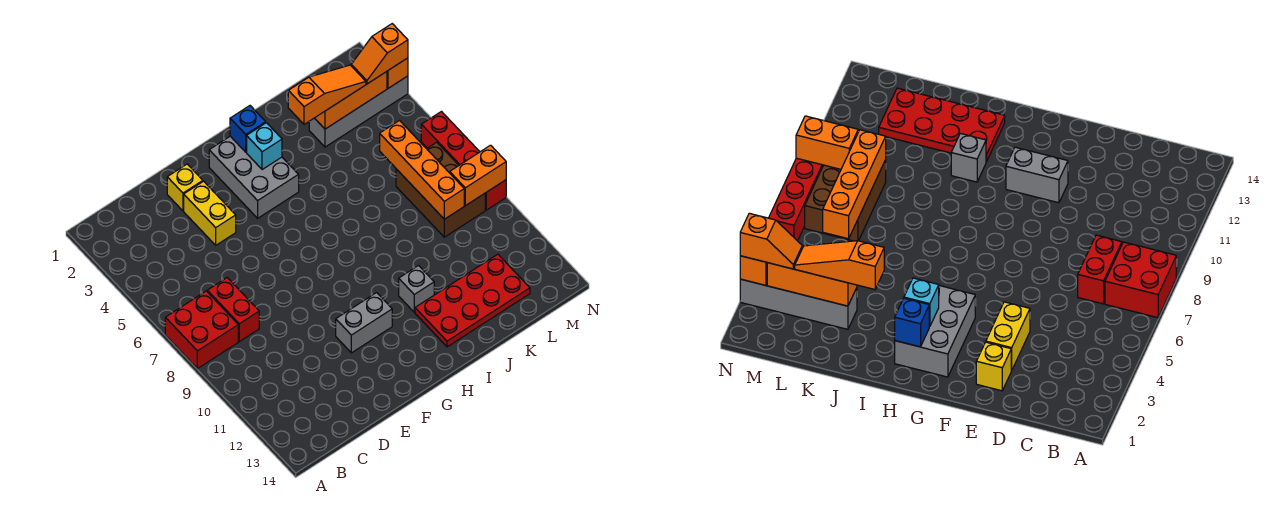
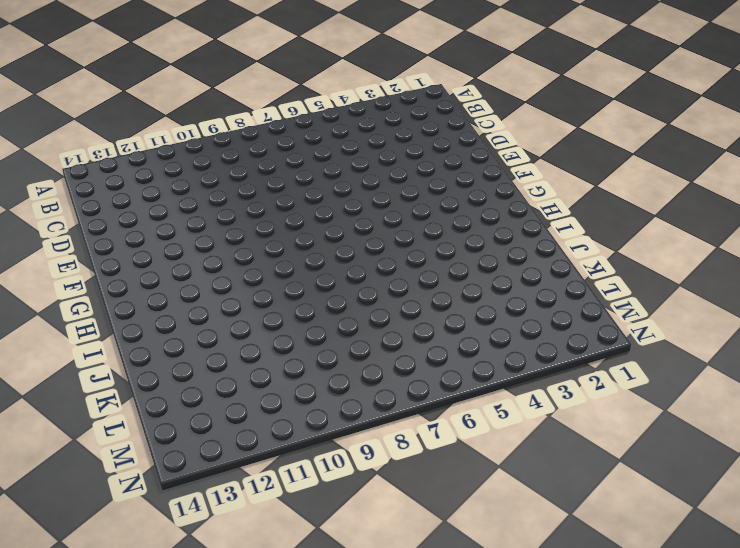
none -> red brick A7:B8 level 1
none -> red brick C7:C8 level 1
none -> yellow brick E2 level 1

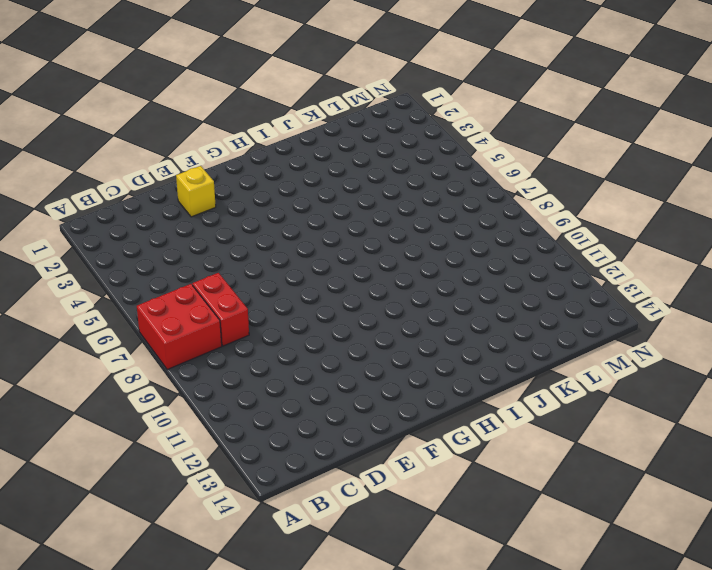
none -> yellow brick E3:E4 level 1
none -> grey brick F11:G11 level 1
none -> grey brick G2:H4 level 1

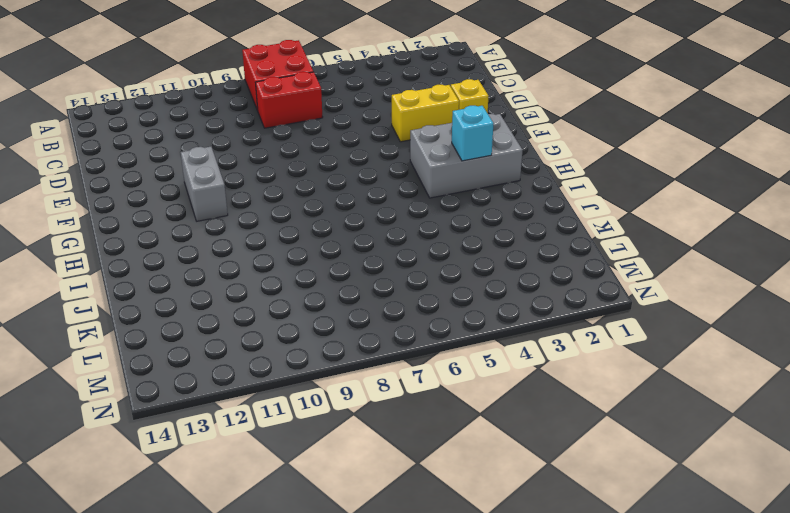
none -> grey brick I11 level 1
none -> red plate I12:L13 level 1
none -> grey brick K3:N3 level 1

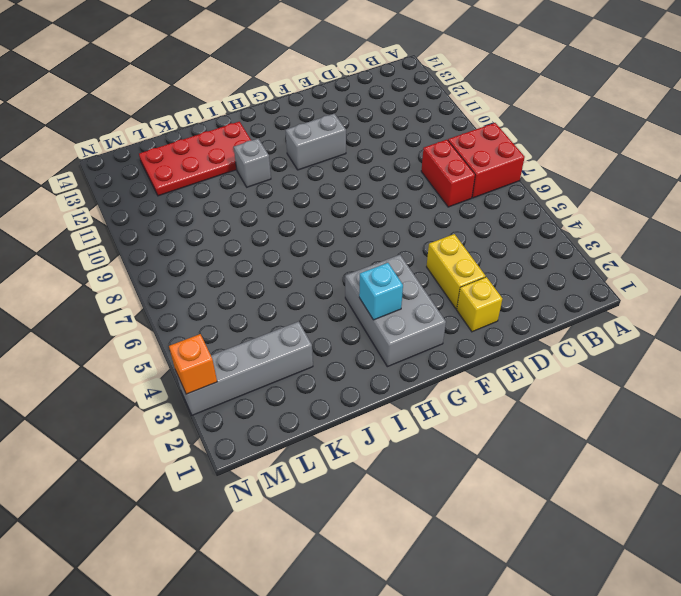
none -> brown brick L7:M9 level 1
none -> red brick N6:N9 level 1
none -> blue brick H2 level 2

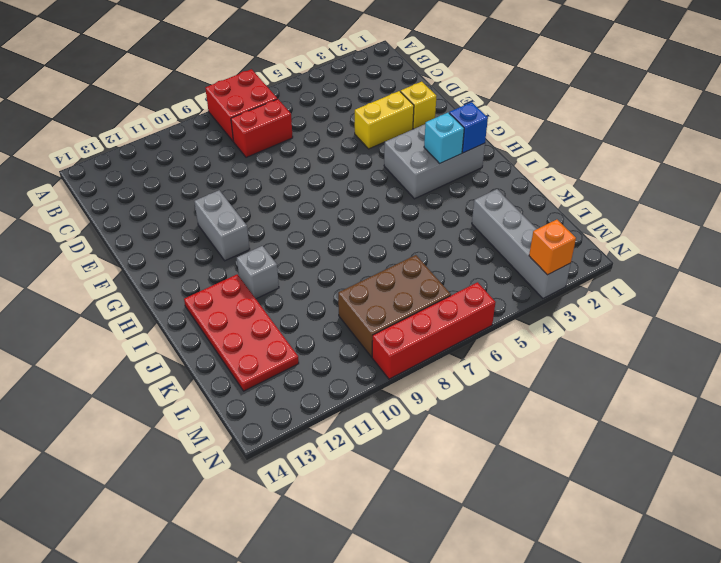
none -> orange brick K3:M3 level 2
none -> orange brick L6:L9 level 2
none -> orange brick M9:N9 level 2

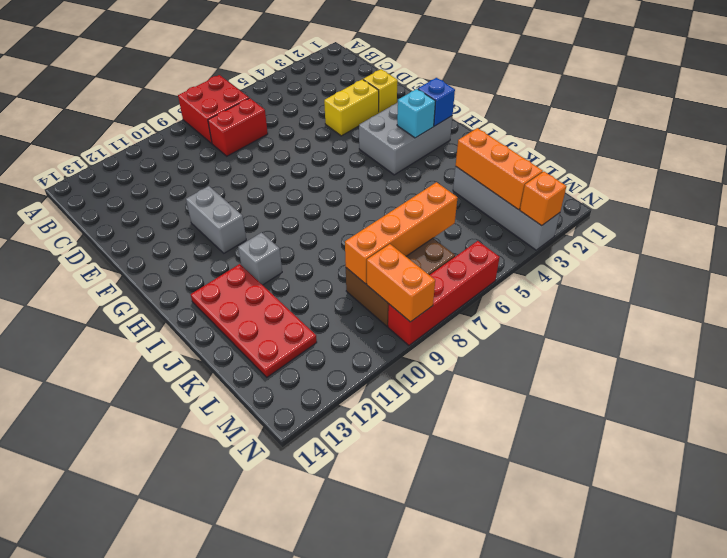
none -> orange slope J3:L3 level 3 top J
none -> orange slope M3:N3 level 3 top N

